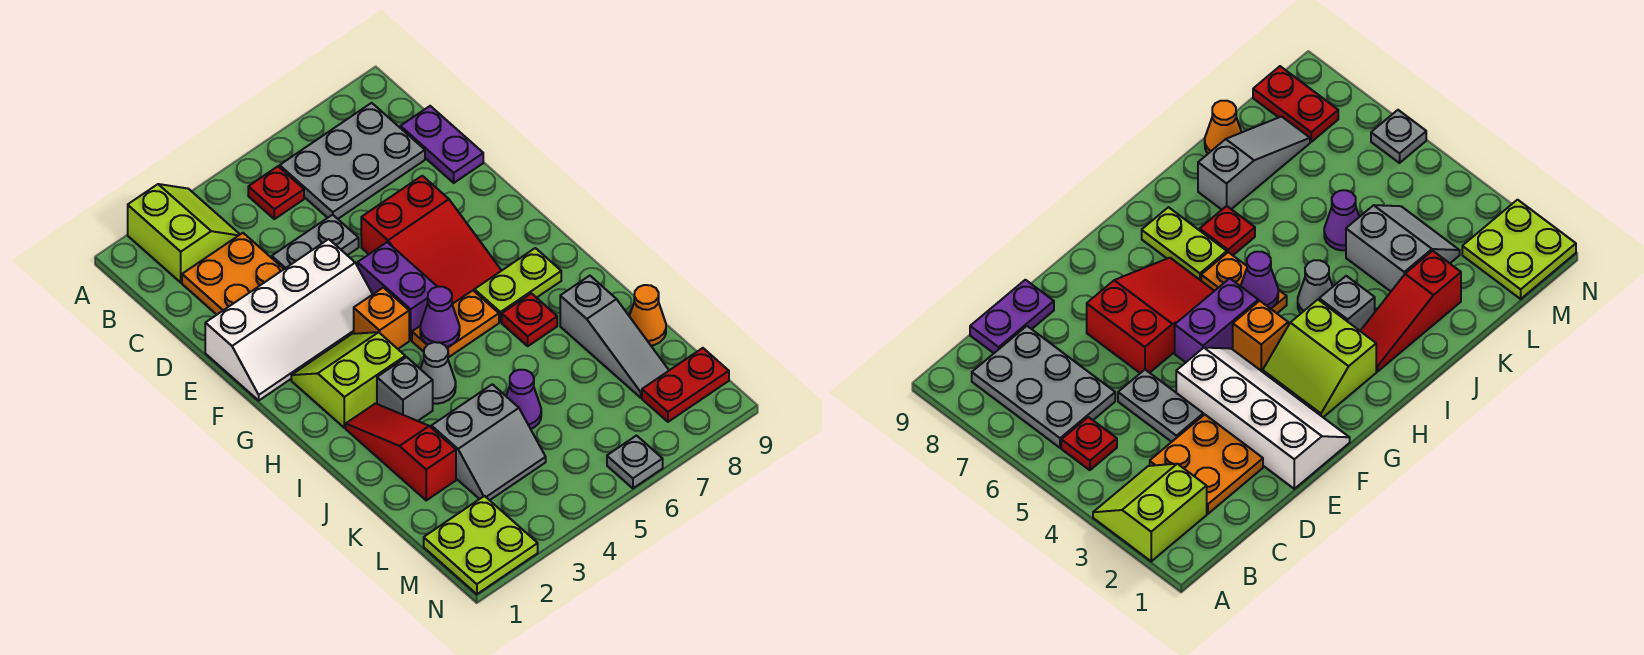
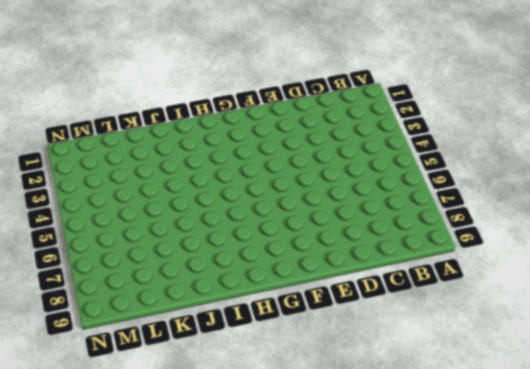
none -> lime slope A2:B3 level 1 top 2
none -> red plate B5 level 1
none -> grey plate B6:C8 level 1

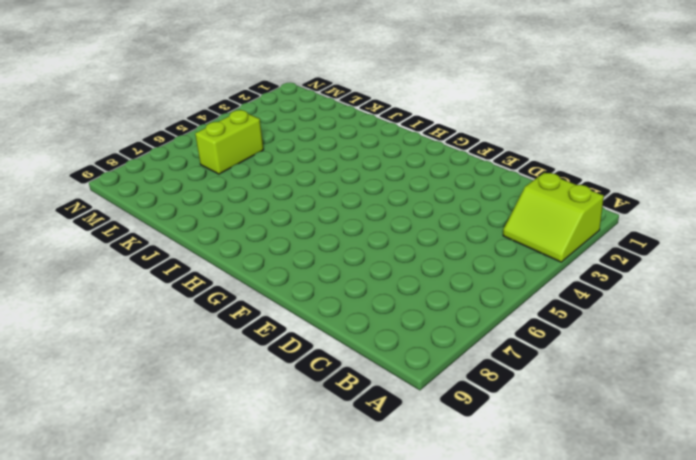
lime brick L5:L6 level 1 -> none
none -> red plate B5 level 1
none -> grey plate B6:C8 level 1
none -> orange plate C2:D3 level 1

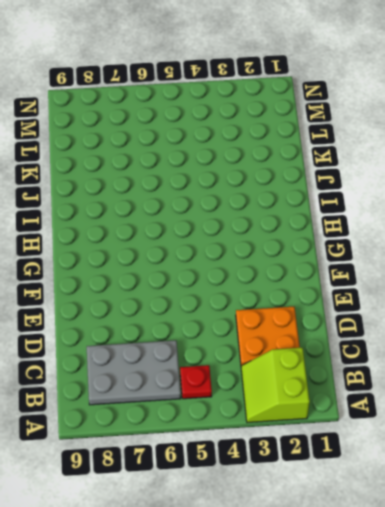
none -> purple plate C9:D9 level 1
none -> grey plate D4:D5 level 1
none -> white slope E1:F4 level 1 top E

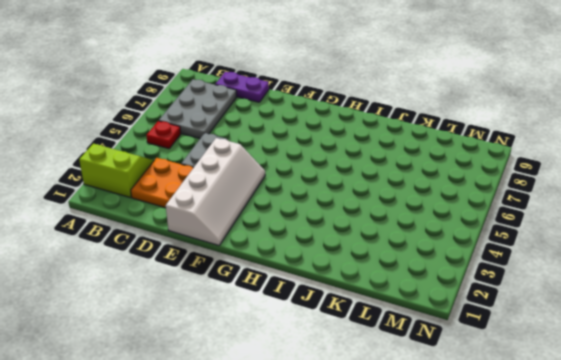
none -> red slope E6:G7 level 1 top E
none -> purple brick F5:G5 level 1
none -> lime slope G2:H3 level 1 top H

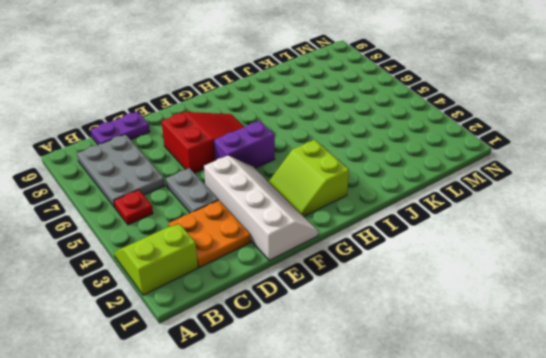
none -> orange brick G4 level 1
none -> orange plate H5:H6 level 1
none -> lime plate H7:H8 level 1

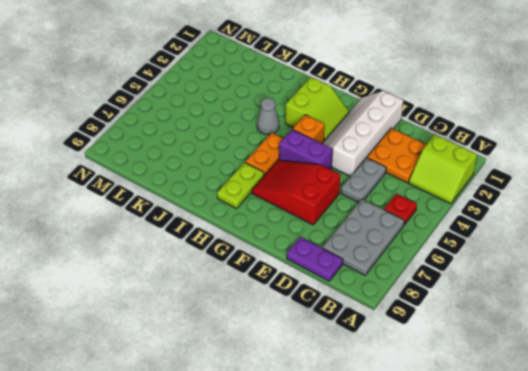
none -> red slope I2:K2 level 1 top K
none -> grey brick I3 level 1
none -> red plate I7 level 1

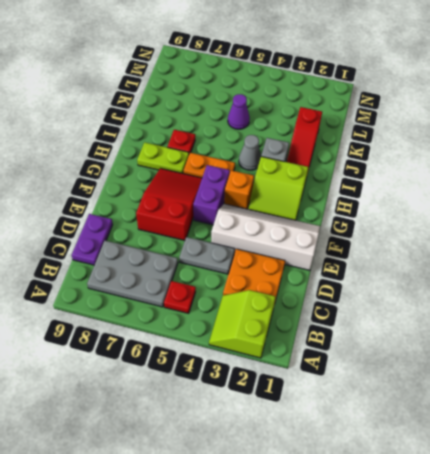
none -> grey slope J8:L8 level 1 top J
none -> grey slope K3:L4 level 1 top K
none -> orange cone K9 level 1

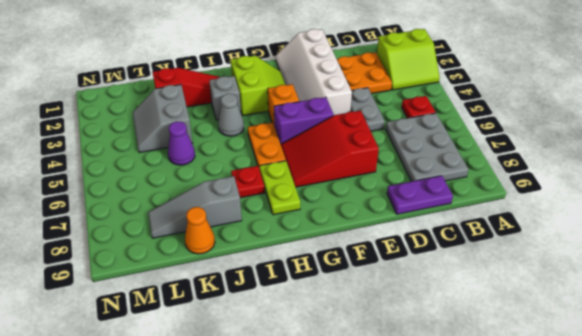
none -> lime plate M1:N2 level 1
none -> red plate M8:M9 level 1
none -> grey plate N6 level 1

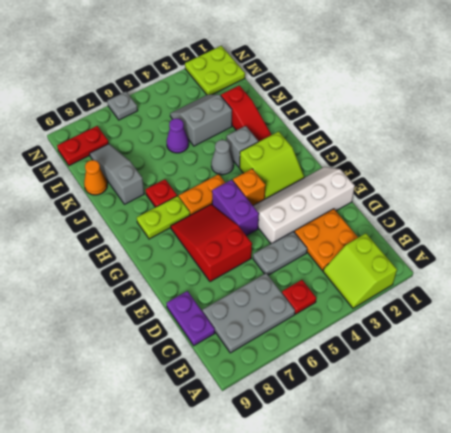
none -> purple cone H5 level 2

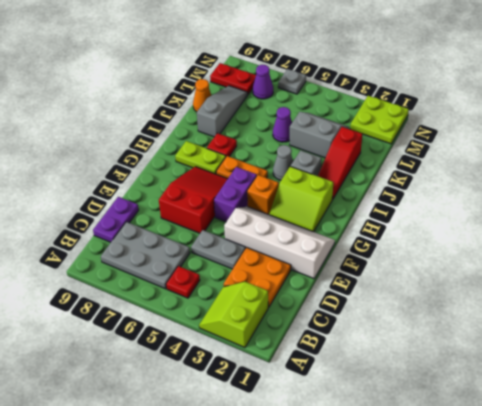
purple cone M7 level 1 -> purple cone H5 level 2

